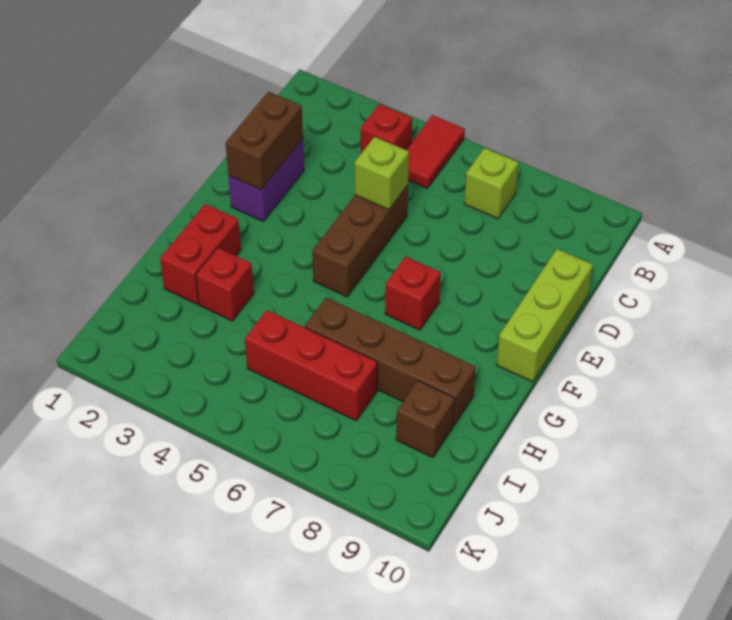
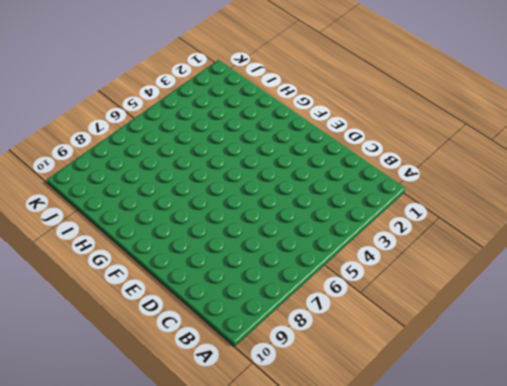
none -> red tile A5:B5 level 1
none -> red brick B4 level 1
none -> lime brick B7 level 1

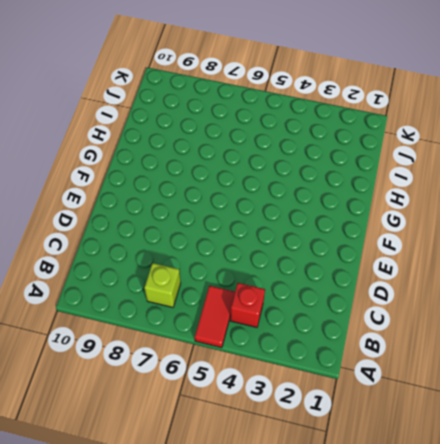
none -> purple brick D2:E2 level 1
none -> brown brick D5:F5 level 1
none -> lime brick D10:F10 level 1

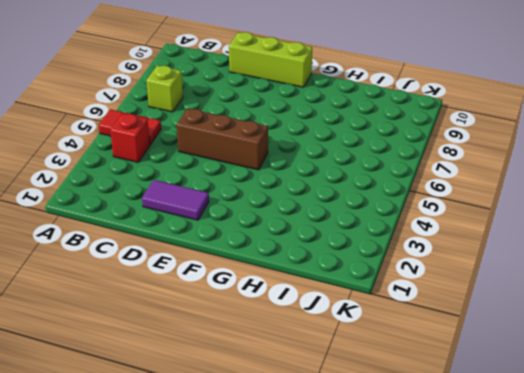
purple tile D2:E2 level 1 -> purple brick D2:E2 level 1
none -> red brick F7 level 1
none -> red brick G2:H2 level 1
none -> red brick H3 level 1

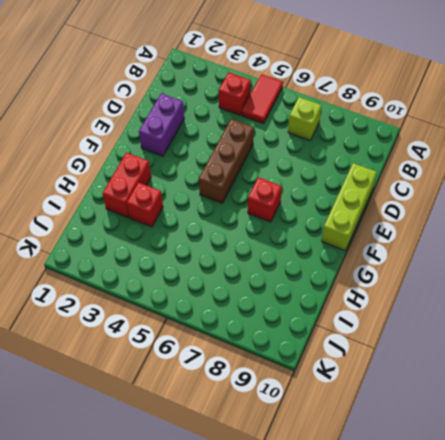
none -> brown brick H6:H9 level 1
none -> red brick I5:I7 level 1
none -> brown brick I9 level 1

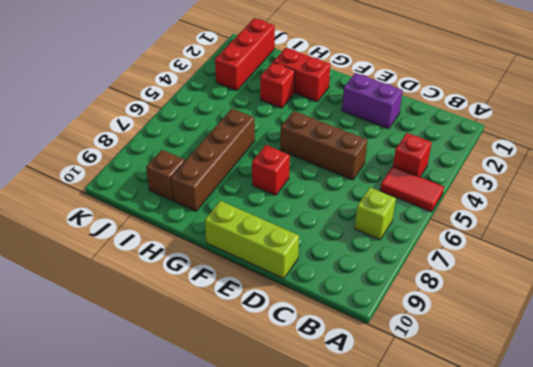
red brick J1:J3 level 1 -> red brick I5:I7 level 1
none -> brown brick D2:E2 level 2
none -> lime brick D5 level 2

